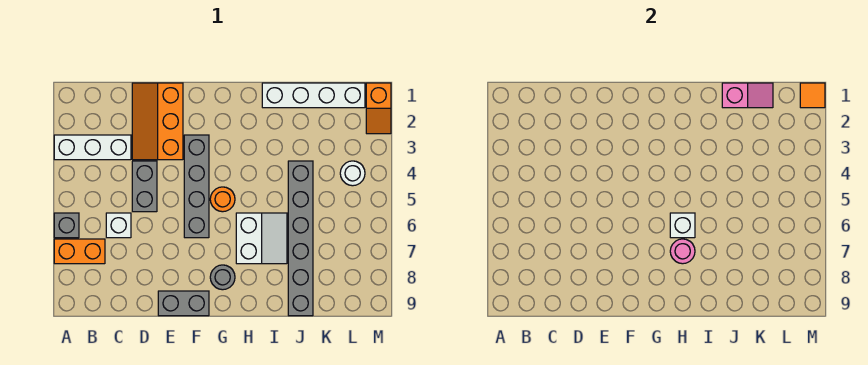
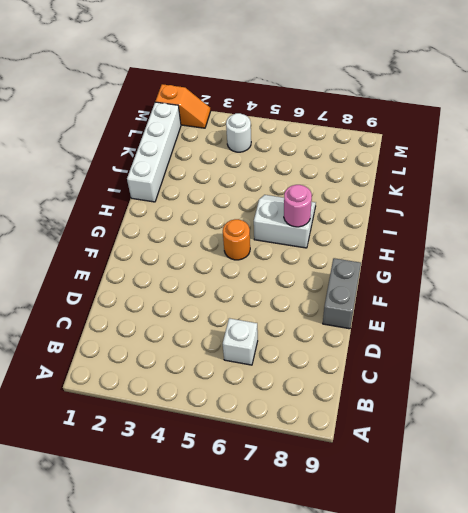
none -> white brick A3:C3 level 1
none -> grey brick A6 level 1
none -> orange brick A7:B7 level 1

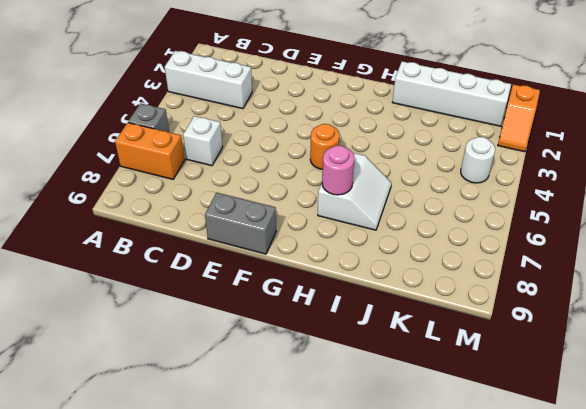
none -> orange slope D1:E3 level 1 top E
none -> grey brick D4:D5 level 1
none -> grey brick F3:F6 level 1

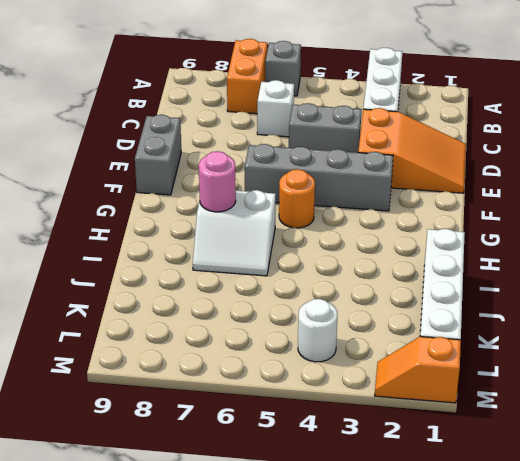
orange slope D1:E3 level 1 top 3 -> orange slope D1:E3 level 1 top E
none -> grey round brick G8 level 1
none -> grey brick J4:J9 level 1
none -> white brick H6 level 2

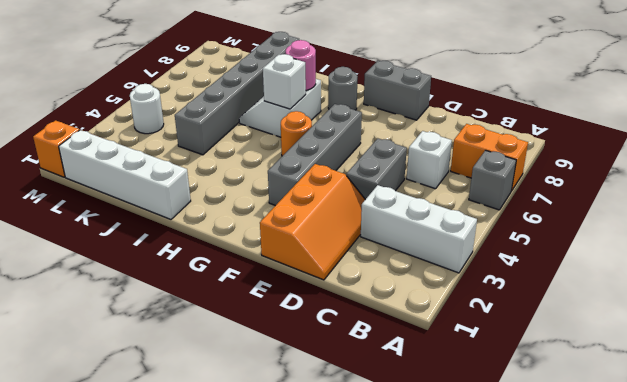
none -> pink slope J1:K1 level 2 top J
none -> orange tile M1 level 2

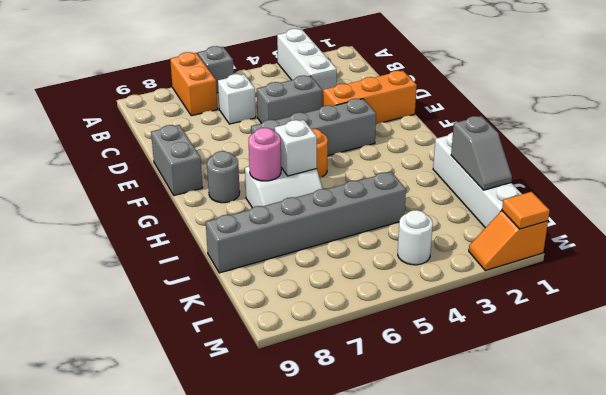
grey slope J1:K1 level 2 top J -> pink slope J1:K1 level 2 top J

